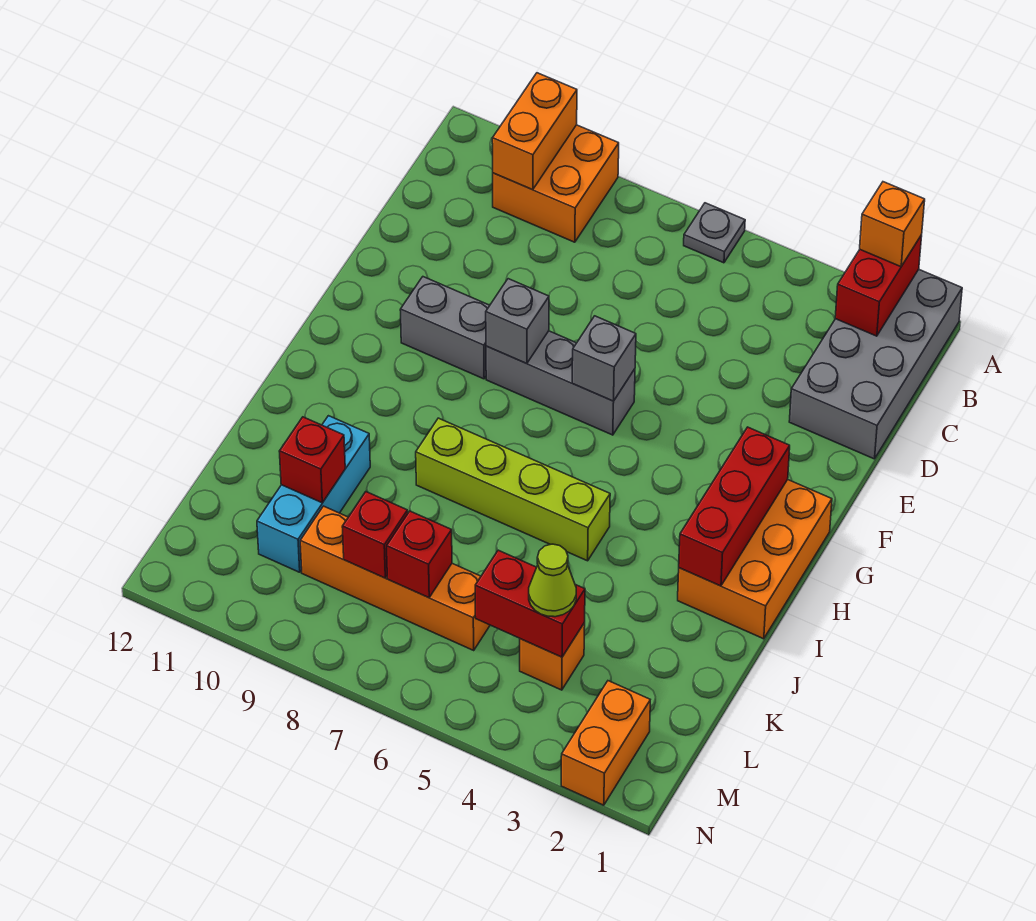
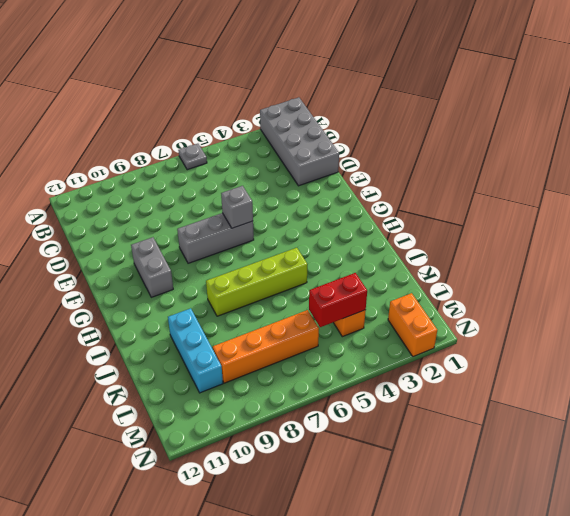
grey brick F10:G10 level 1 -> grey brick F9:F10 level 1
none -> orange brick A9:B10 level 1
none -> orange brick G1:I2 level 1
none -> red brick A2:B2 level 2

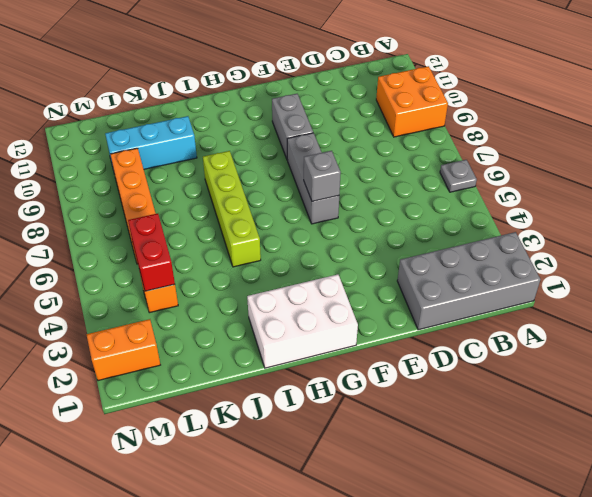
white brick G1:I2 level 1 -> orange brick G1:I2 level 1
none -> red brick A2:B2 level 2
none -> orange brick A10:B10 level 2
none -> grey brick F8 level 2

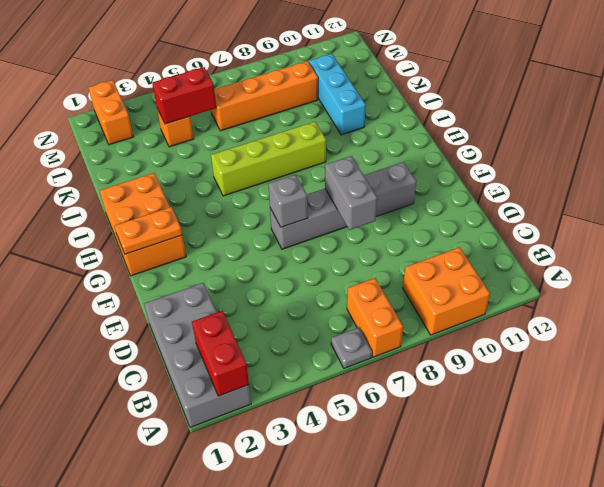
orange brick A7:B7 level 1 -> orange brick A10:B10 level 2
grey brick E8:F8 level 2 -> grey brick F8 level 2
orange plate G1:G2 level 2 -> red brick G2:I2 level 2
none -> red brick K10 level 2
none -> red brick L7 level 2
none -> red brick L8 level 2

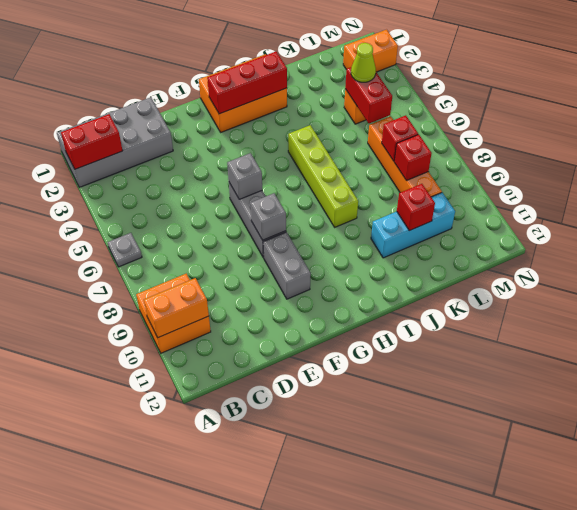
none -> orange brick A2 level 3

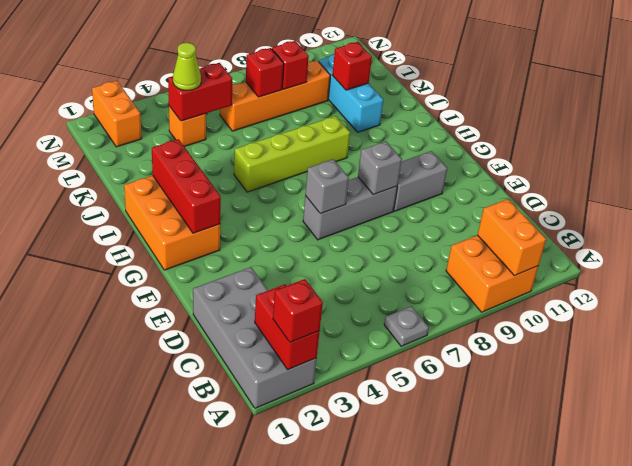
red brick A2 level 3 -> orange brick A2 level 3

